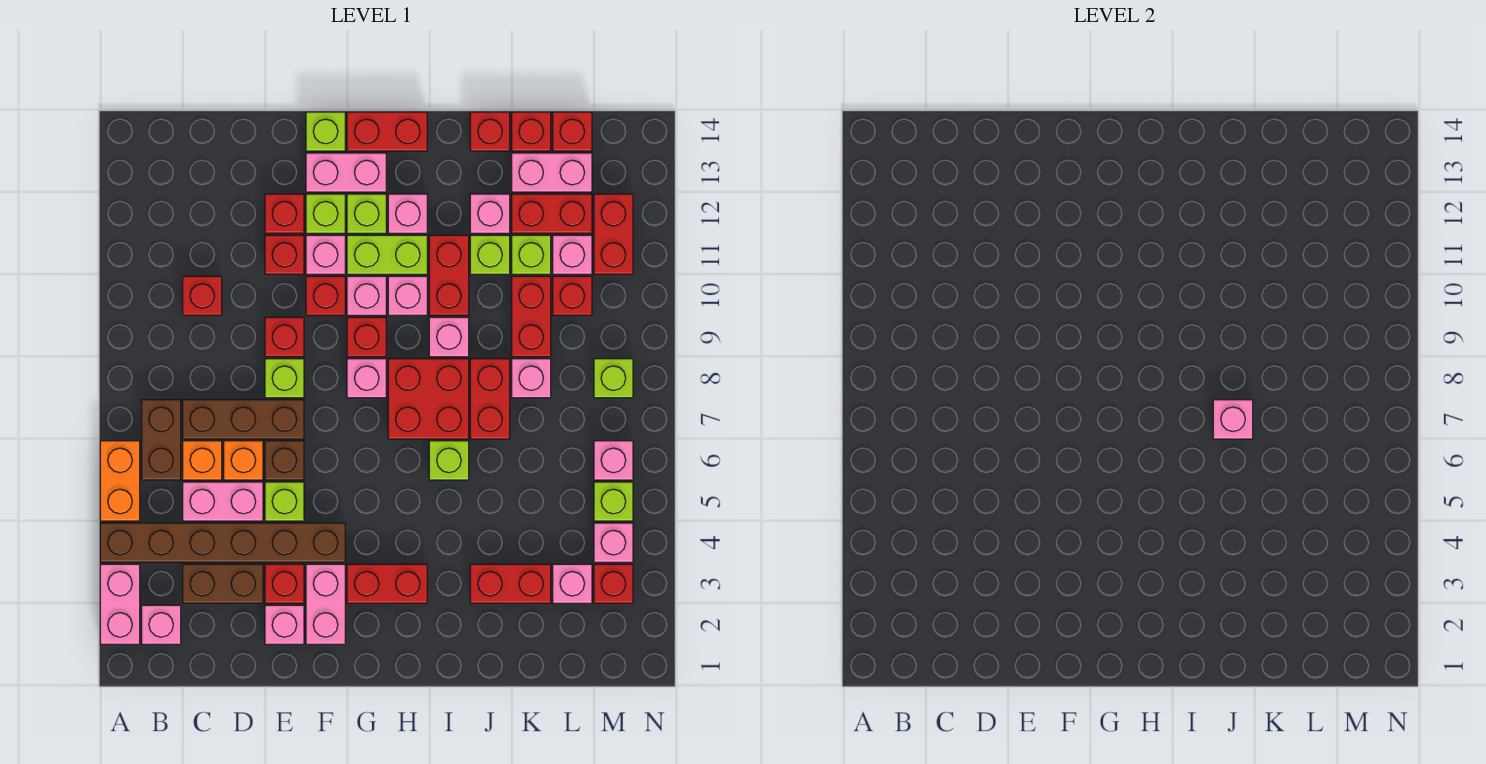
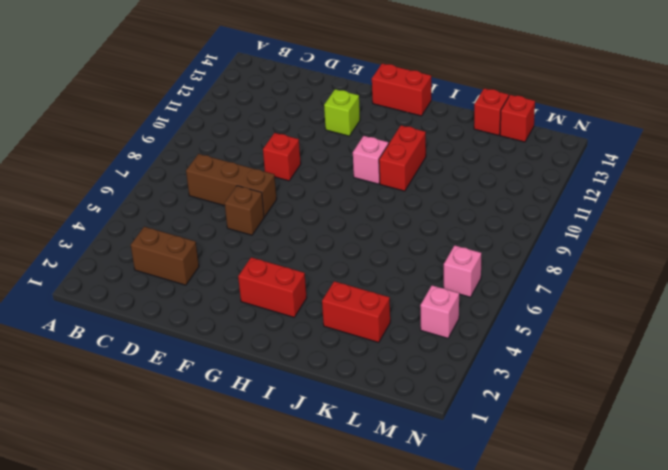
none -> pink brick A2:A3 level 1
none -> brown brick A4:F4 level 1
none -> orange brick A5:A6 level 1
none -> pink brick B2 level 1

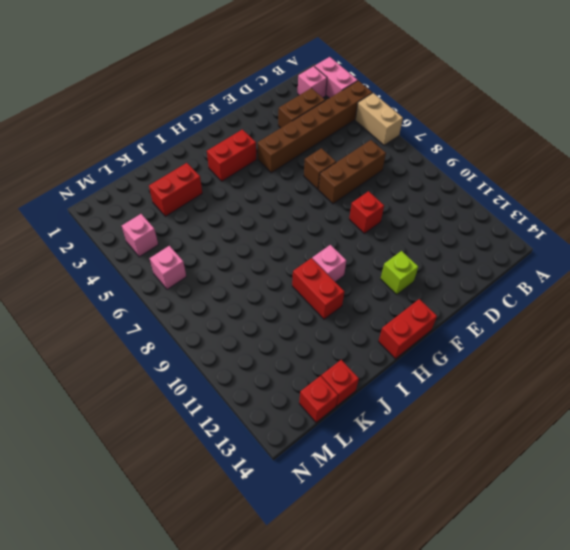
tan brick A5:A6 level 1 -> orange brick A5:A6 level 1
none -> brown brick B6:B7 level 1
none -> pink brick C5:D5 level 1
none -> orange brick C6 level 1
none -> red brick C10 level 1

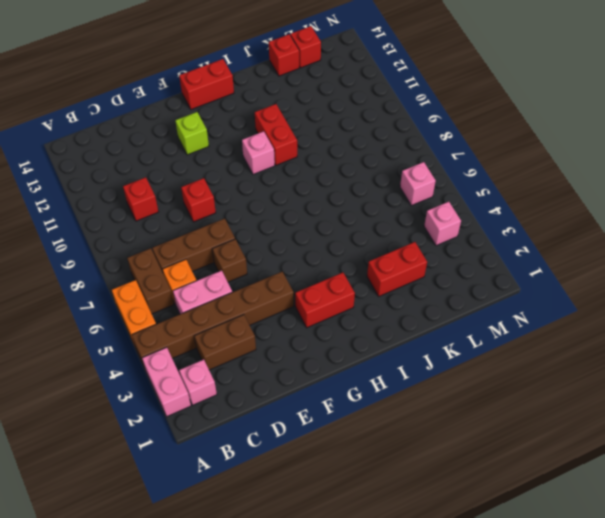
none -> orange brick D6 level 1
none -> pink brick E2 level 1
none -> red brick E3 level 1
none -> lime brick E5 level 1

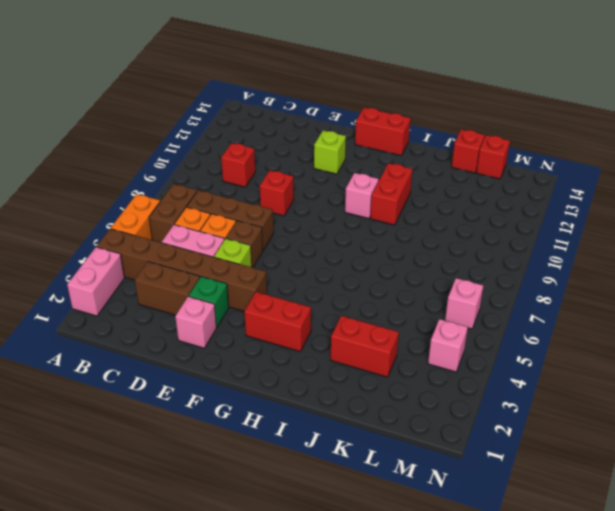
green brick E3 level 1 -> red brick E3 level 1
none -> pink brick B2 level 1
none -> lime brick E8 level 1
none -> red brick E11 level 1
none -> red brick E12 level 1

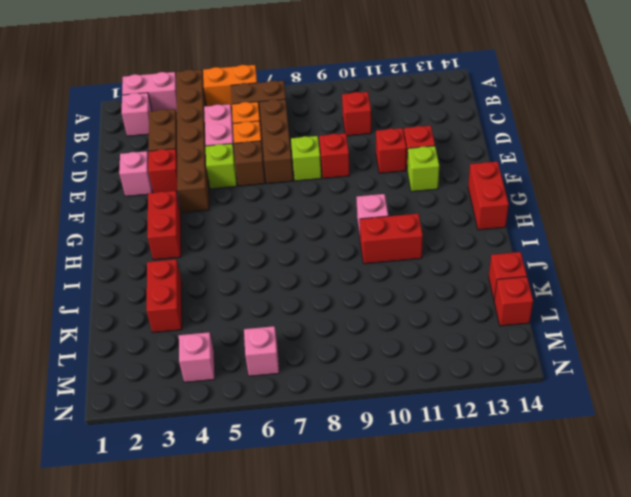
none -> pink brick F2:F3 level 1
none -> red brick F10 level 1
none -> pink brick F11 level 1
none -> pink brick F13:G13 level 1

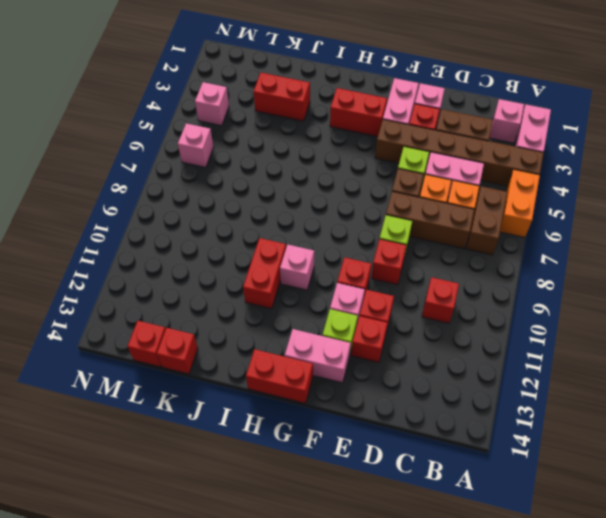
none -> lime brick F14 level 1
none -> pink brick G8 level 1
none -> red brick G9 level 1
none -> pink brick G10 level 1

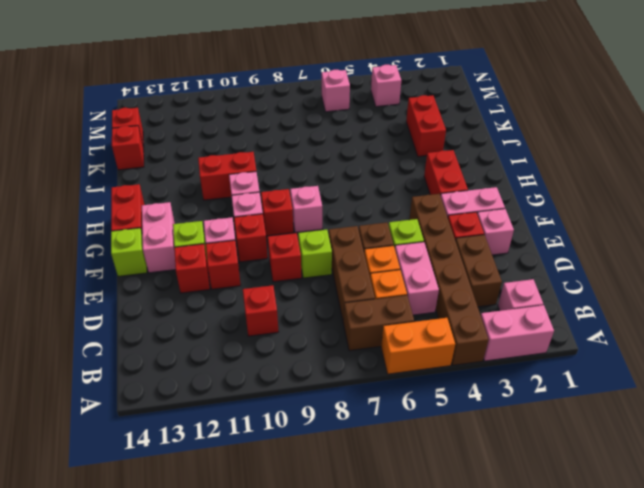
none -> lime brick G11:H11 level 1
none -> lime brick G12 level 1
none -> red brick H7:I8 level 1
none -> pink brick H12 level 1

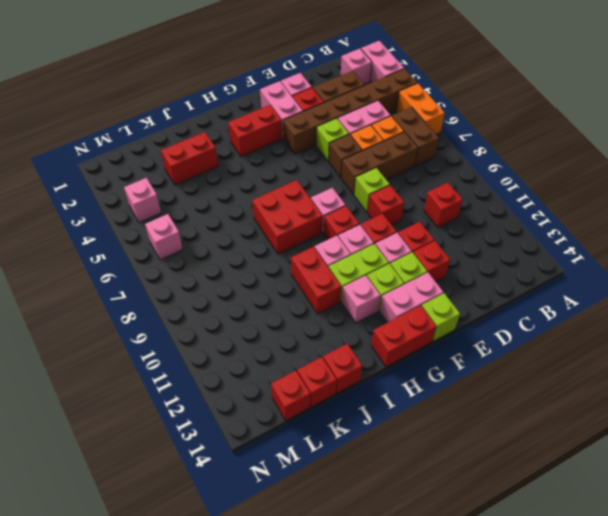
none -> lime brick I6 level 1
none -> pink brick I9 level 1
none -> red brick J7:J8 level 1
none -> lime brick J11 level 1

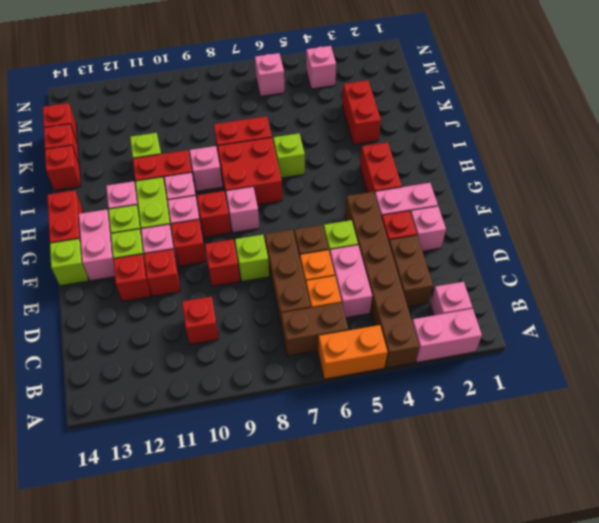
none -> pink brick J12 level 1
none -> pink brick K8 level 1
none -> red brick K9:K10 level 1
none -> lime brick K11 level 1

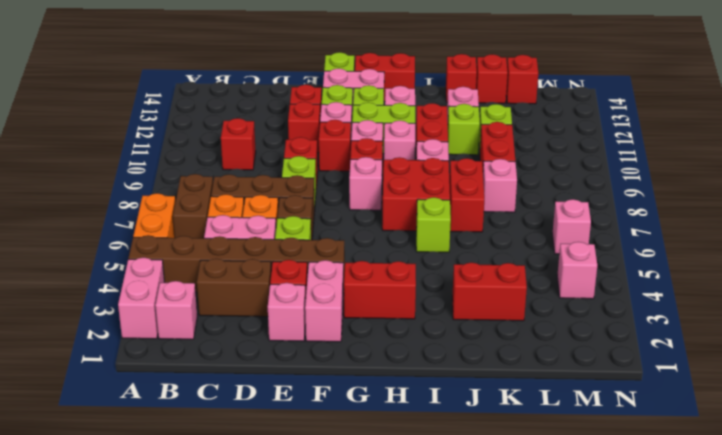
none -> red brick K12:L12 level 1
none -> pink brick K13:L13 level 1
none -> pink brick L3 level 1
none -> red brick L10 level 1

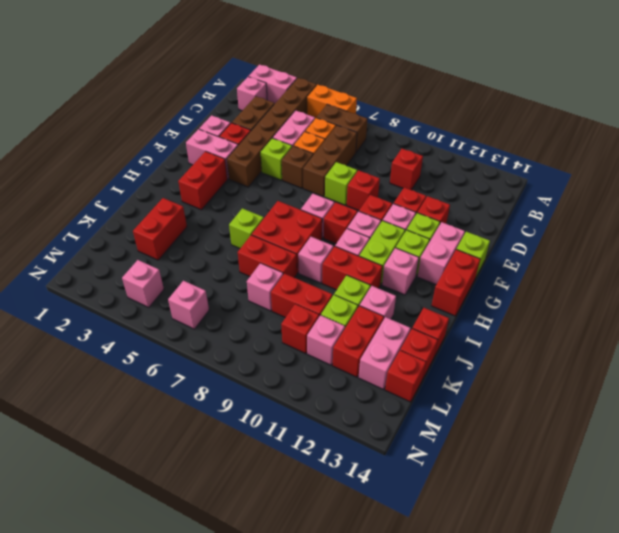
none -> pink brick L3 level 1
none -> red brick M3 level 1
none -> lime brick M5 level 1
none -> lime brick M8 level 1

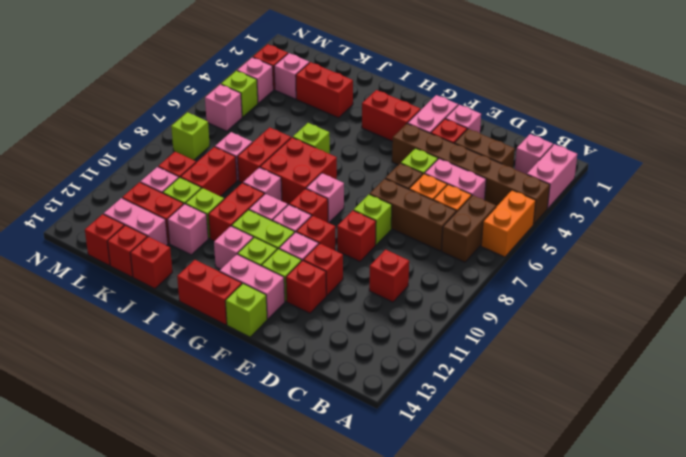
none -> red brick M11:M12 level 1
none -> pink brick J7 level 2

